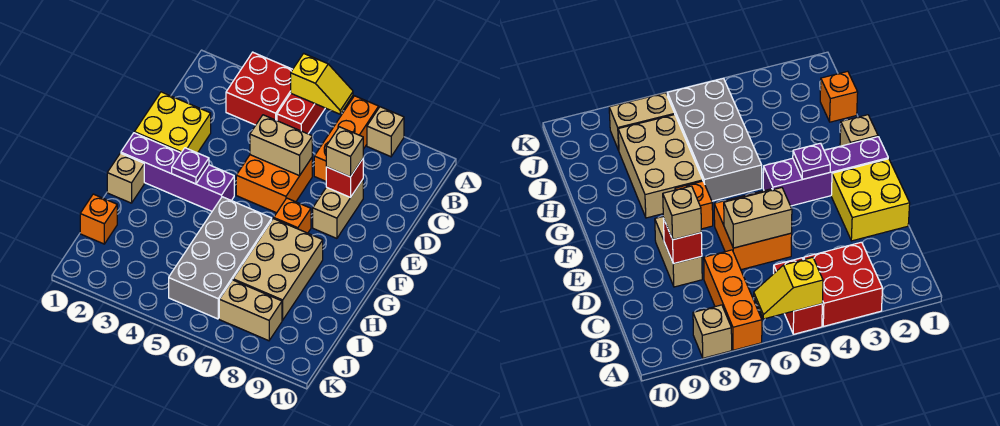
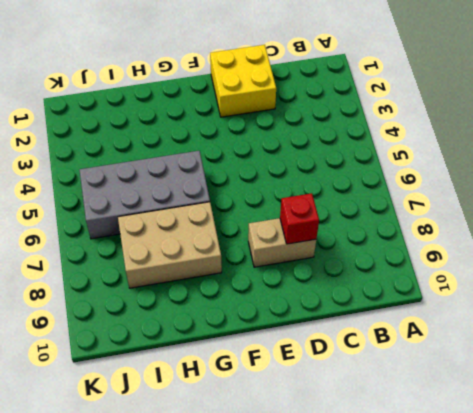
none -> red brick A3:B4 level 1
none -> red brick A5:B5 level 1
none -> orange brick A7:C7 level 1

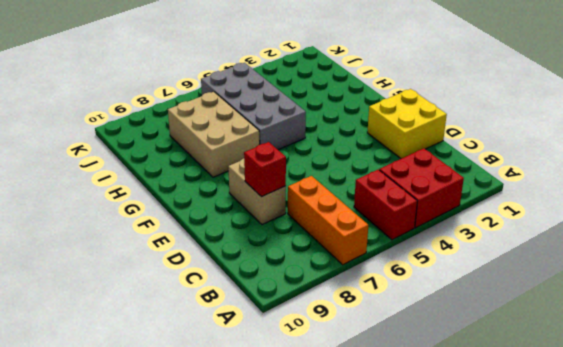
none -> tan brick A8 level 1
none -> orange brick D5:E6 level 1
none -> purple brick F1:F4 level 1

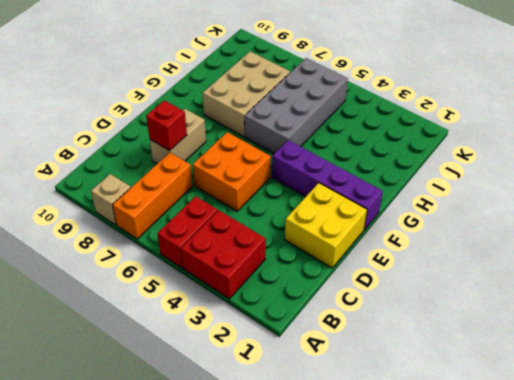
none -> orange brick F7 level 1
none -> tan brick G1 level 1
none -> orange brick I1 level 1

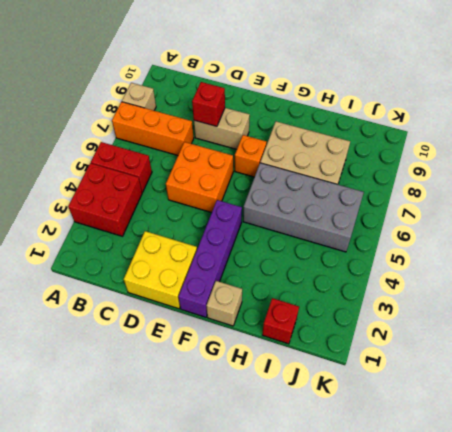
red brick I1 level 1 -> orange brick I1 level 1
none -> tan brick J7:J8 level 1
none -> yellow slope A5:A6 level 2 top 5
none -> tan brick D5:D6 level 2

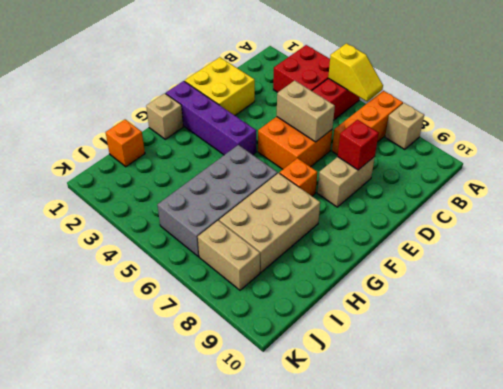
none -> purple plate F3 level 2
none -> tan brick D8 level 3

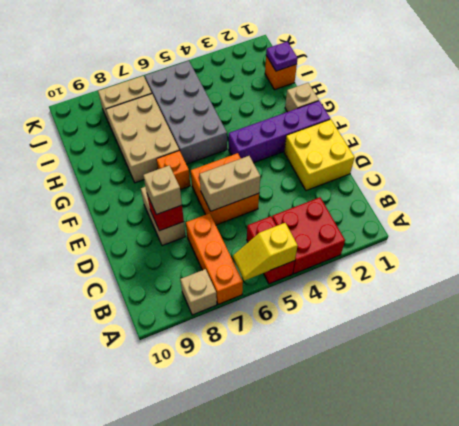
purple plate I1 level 2 -> purple plate F3 level 2

